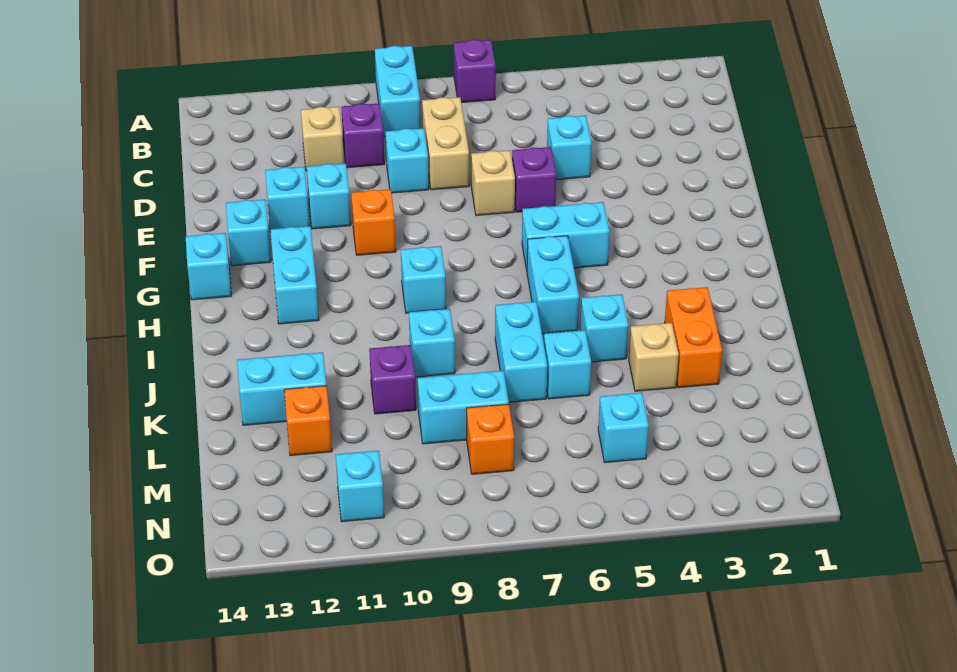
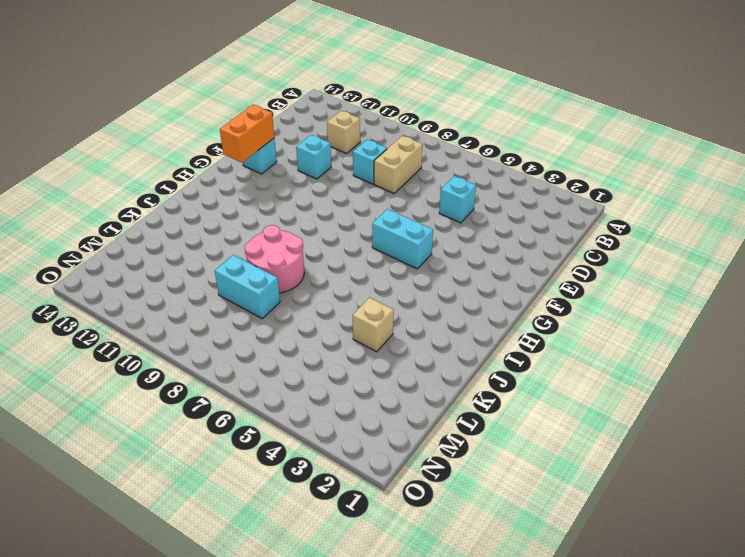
orange brick F13:G13 level 2 -> orange brick J3:K3 level 1
pink round brick J8:K9 level 1 -> cyan brick J9 level 1
none -> purple brick A7 level 1
none -> cyan brick A9:B9 level 1
none -> purple brick C10 level 1
none -> purple brick E6 level 1

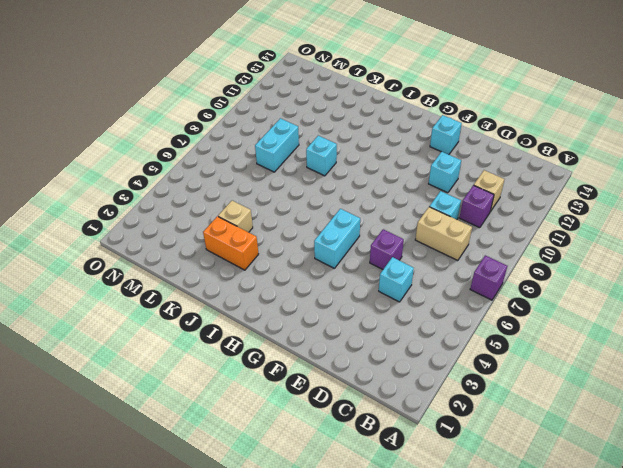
none -> cyan brick A9:B9 level 1
none -> tan brick E7 level 1
none -> cyan brick E12 level 1
none -> orange brick F10 level 1

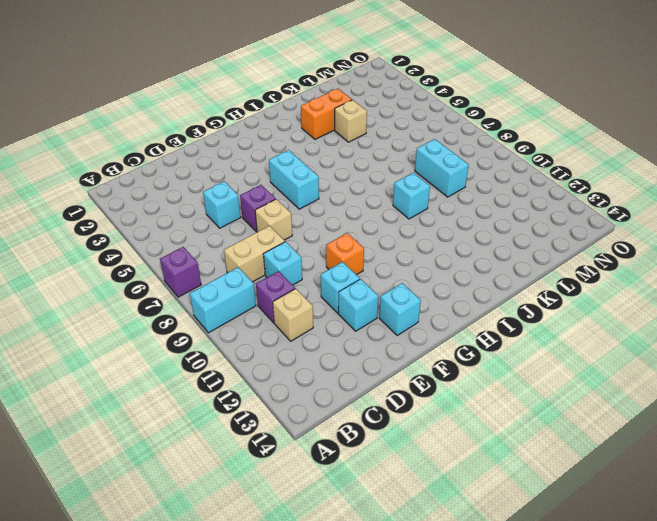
none -> cyan brick G12:H12 level 1
none -> cyan brick G14 level 1
none -> cyan brick H6:I6 level 1
none -> cyan brick H9 level 1

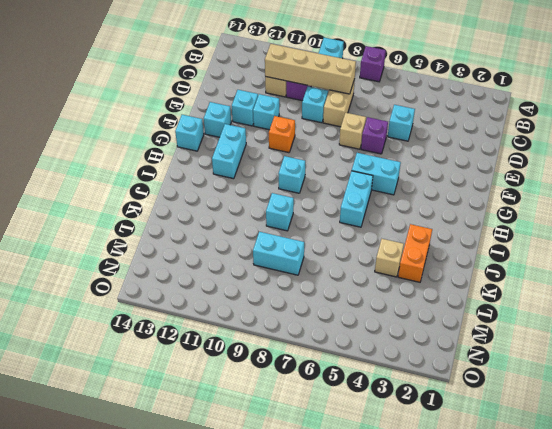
tan brick C8:C11 level 2 -> none
none -> cyan brick J5 level 1
none -> cyan brick J7:K7 level 1
none -> cyan brick K6 level 1
none -> purple brick K10 level 1

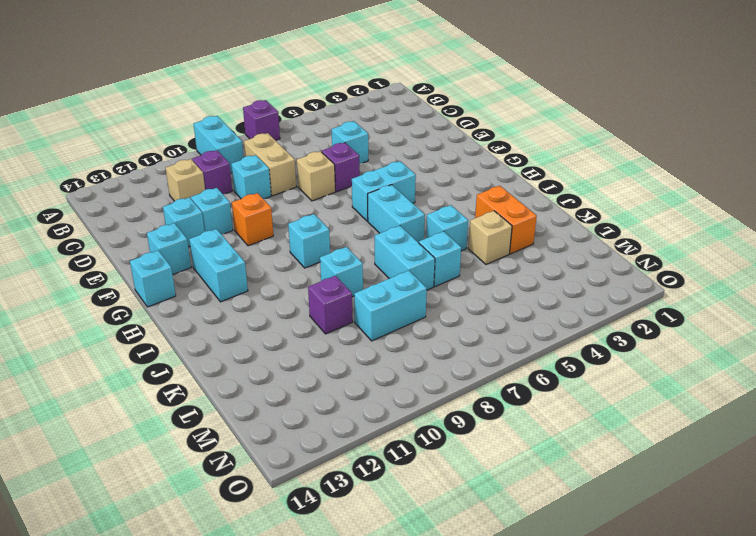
none -> cyan brick K12:K13 level 1
none -> orange brick L12 level 1
none -> cyan brick M5 level 1
none -> orange brick M8 level 1

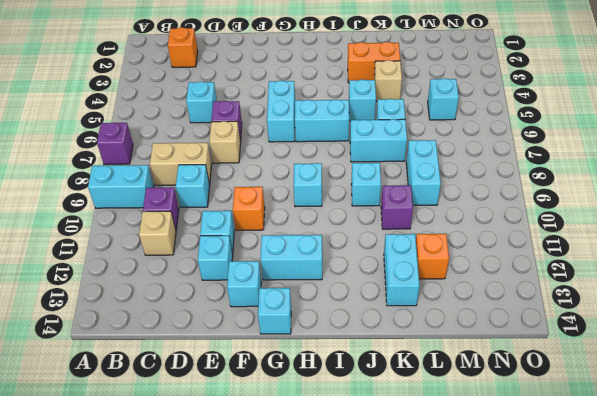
orange brick C2 level 1 -> orange brick M8 level 1
none -> cyan brick N11 level 1

